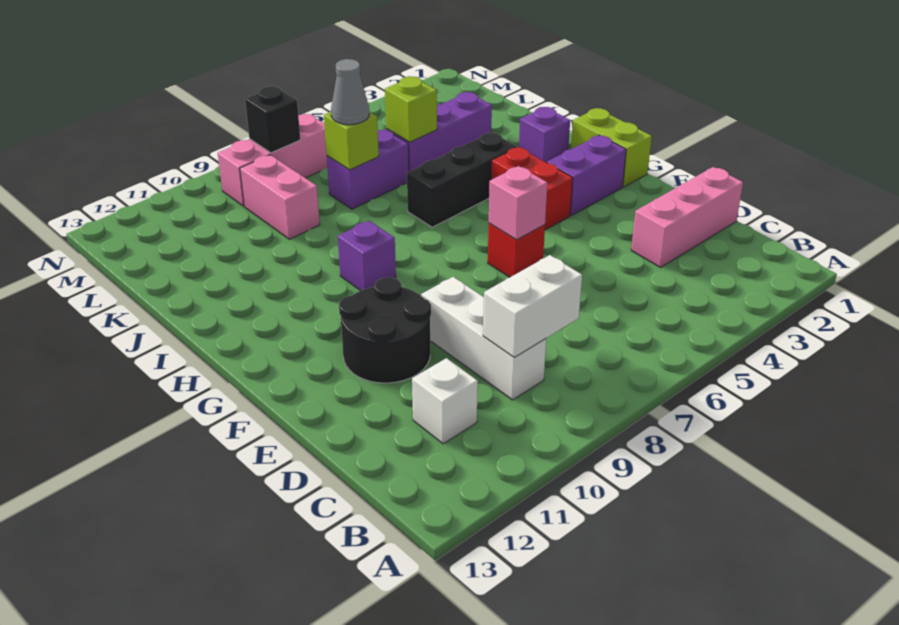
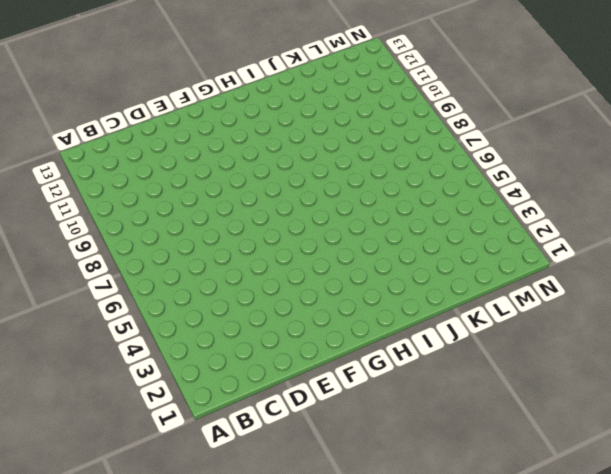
none -> white brick C9:E9 level 1
none -> white brick C11 level 1
none -> pink brick D1:D3 level 1

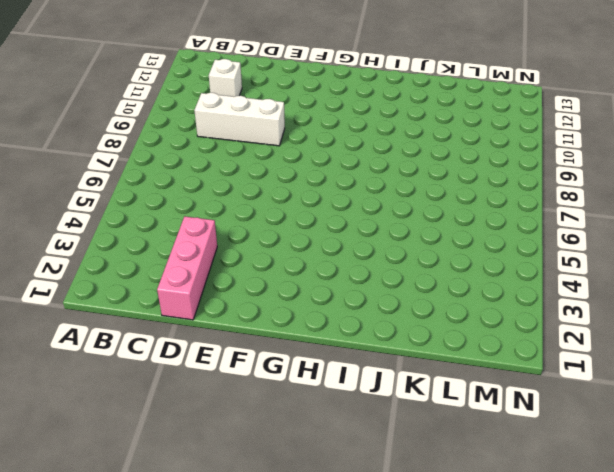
none -> black round brick E10:F11 level 1
none -> red brick F6 level 1
none -> lime brick G1:H1 level 1

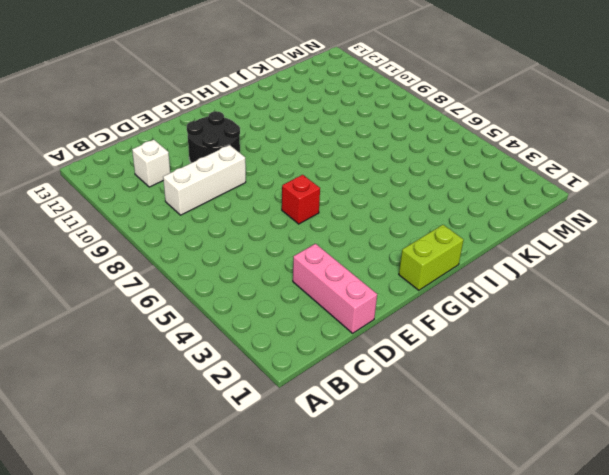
none -> purple brick G2:G3 level 1
none -> red brick G4:H4 level 1
none -> purple brick H9 level 1

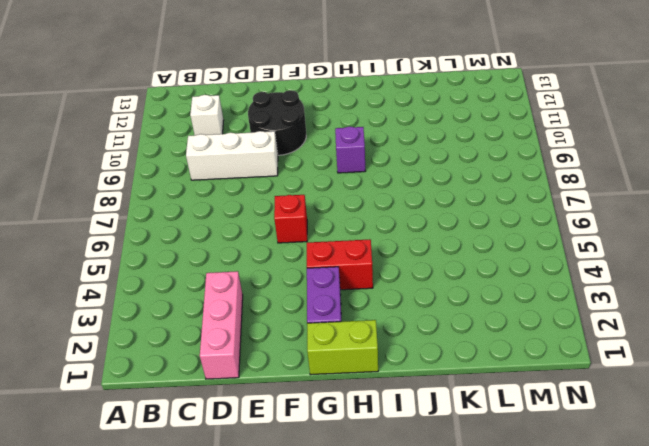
none -> purple brick I2 level 1
none -> black brick I4:I6 level 1
none -> purple brick K3:K5 level 1

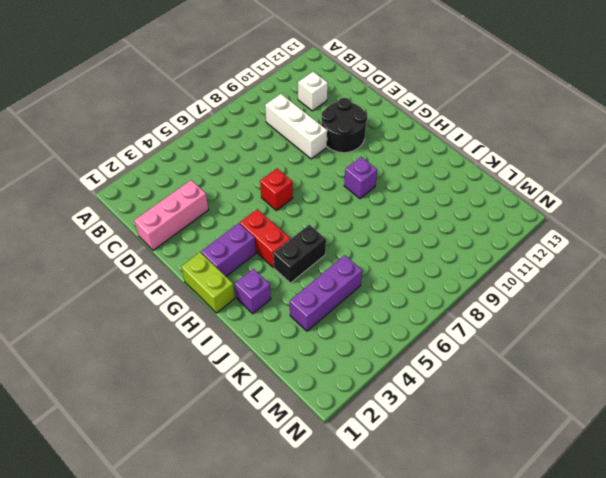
black brick I4:I5 level 1 -> black brick I4:I6 level 1
none -> purple brick K6:K7 level 1
none -> pink brick K9:L9 level 1
none -> pink brick M7:M9 level 1

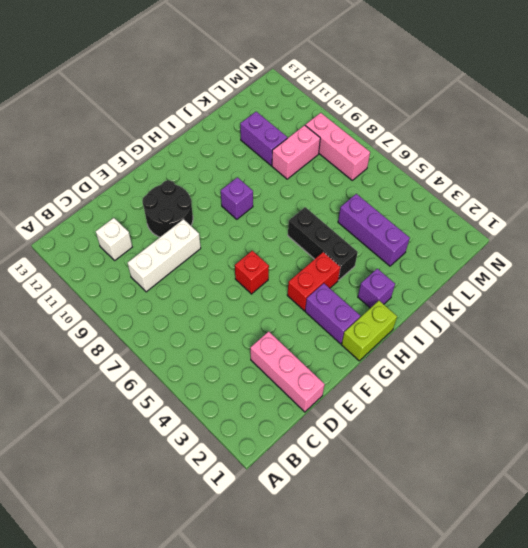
purple brick K10:K11 level 1 -> purple brick K6:K7 level 1
none -> white brick C8:C9 level 2
none -> pink brick F6 level 2
none -> lime brick K5 level 2

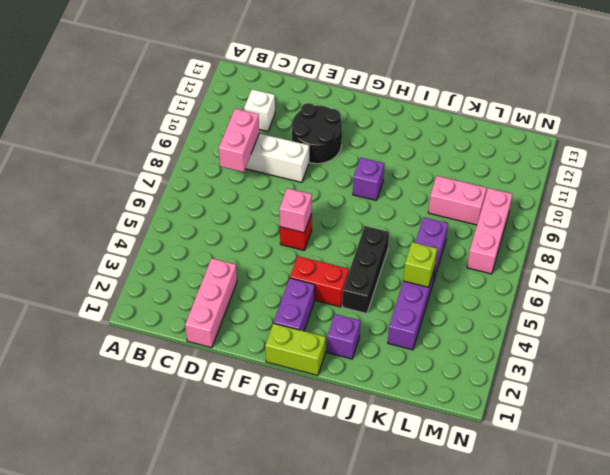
pink brick C8:C9 level 2 -> white brick C8:C9 level 2
none -> lime brick K7 level 2
none -> black brick M8 level 2
none -> grey cone K7 level 3

